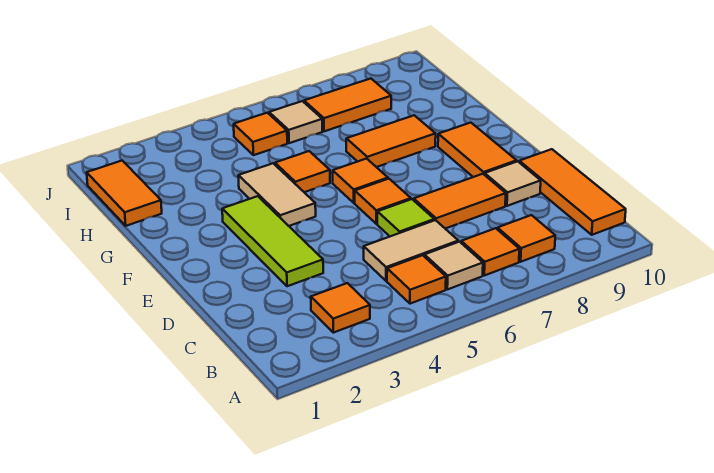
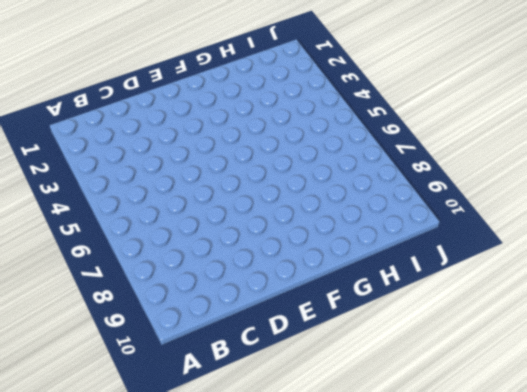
none -> orange tile B3 level 1
none -> orange tile B5 level 1
none -> tan tile B6 level 1

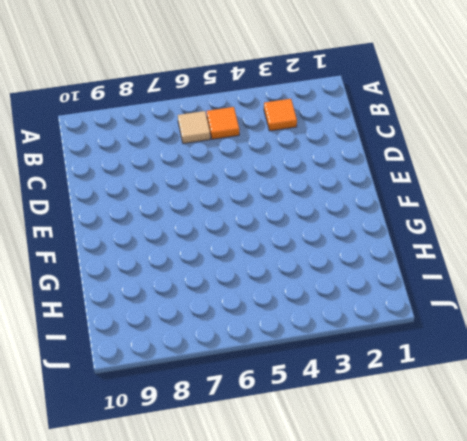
none -> orange tile B7 level 1
none -> orange tile B8 level 1
none -> orange tile B10:D10 level 1

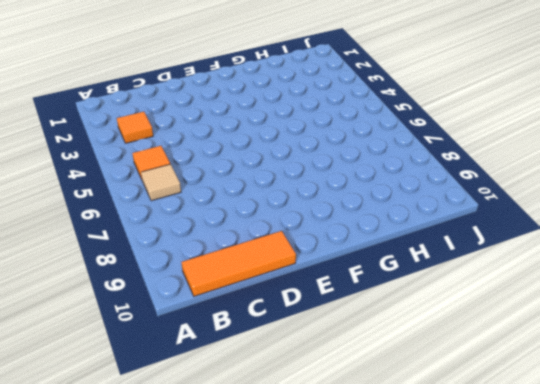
none -> orange tile B7 level 1
none -> orange tile B8 level 1
none -> tan tile C5:C6 level 1

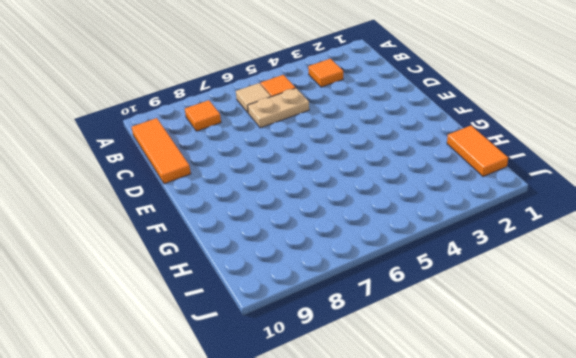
tan plate C5:C6 level 1 -> tan tile C5:C6 level 1
none -> orange tile B7 level 1
none -> lime tile D3:F3 level 1
none -> lime tile D6 level 1

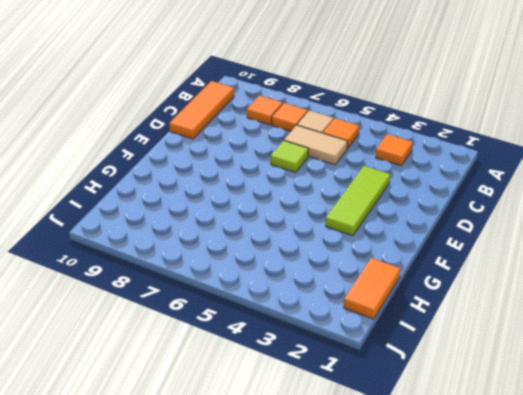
none -> orange tile D7:D8 level 1
none -> tan tile D9 level 1
none -> orange tile E6 level 1

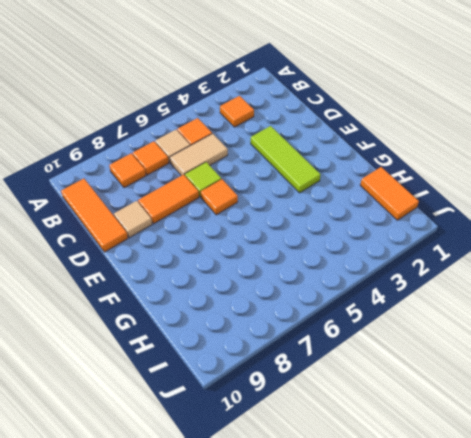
none -> orange tile E9:F9 level 1
none -> tan tile F4:G4 level 1
none -> orange tile F6 level 1

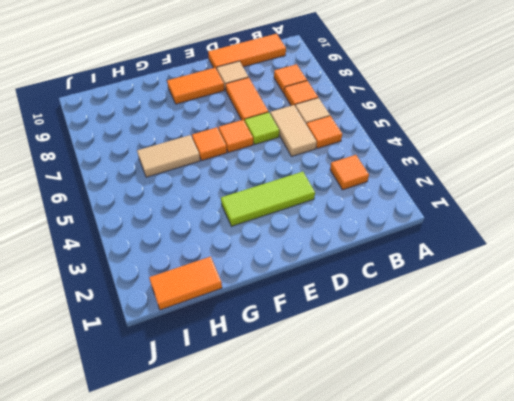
tan tile G6:H6 level 1 -> tan tile F4:G4 level 1
none -> orange tile G5 level 1
none -> orange tile G7:G8 level 1
none -> orange tile I5 level 1

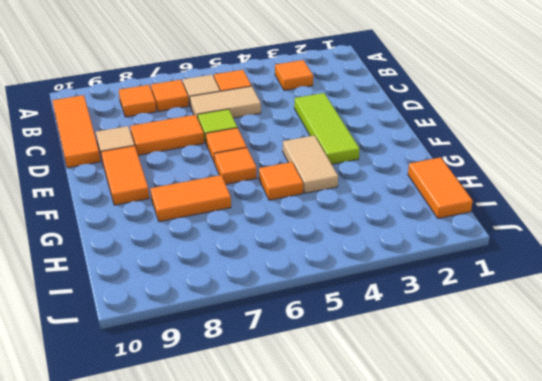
none -> orange tile I5 level 1
none -> tan tile I6 level 1
none -> orange tile I7:I8 level 1

